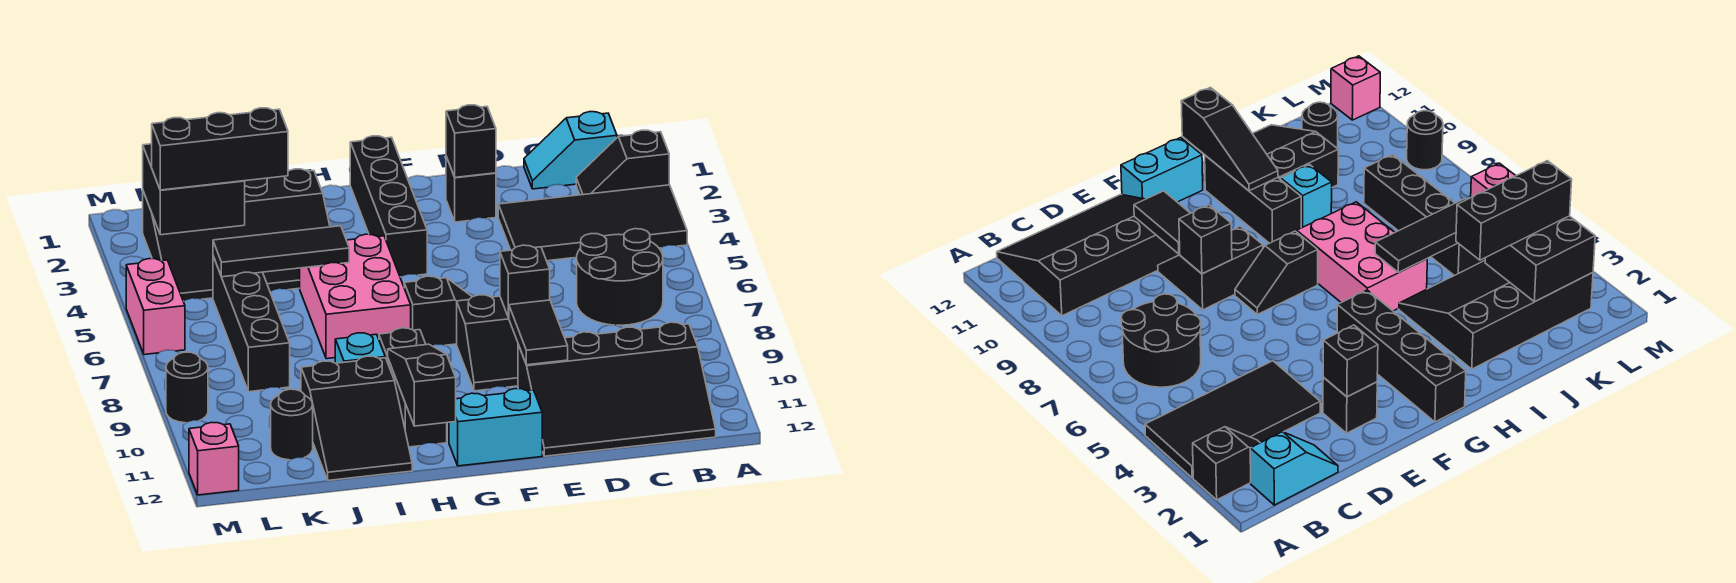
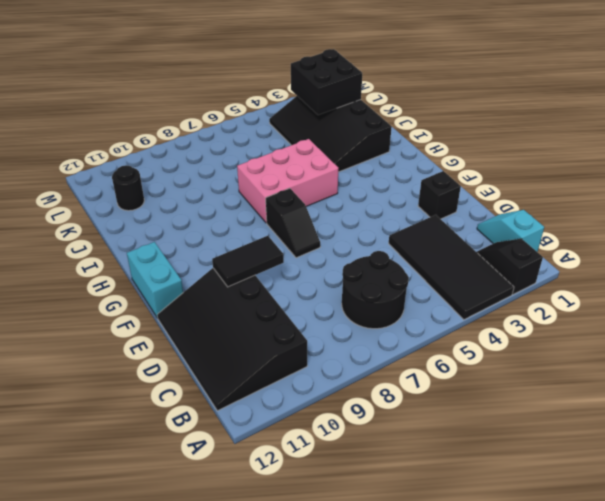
none -> black slope E8:F9 level 1 top 8
none -> black brick G1:G4 level 1
none -> black brick H9:H11 level 1

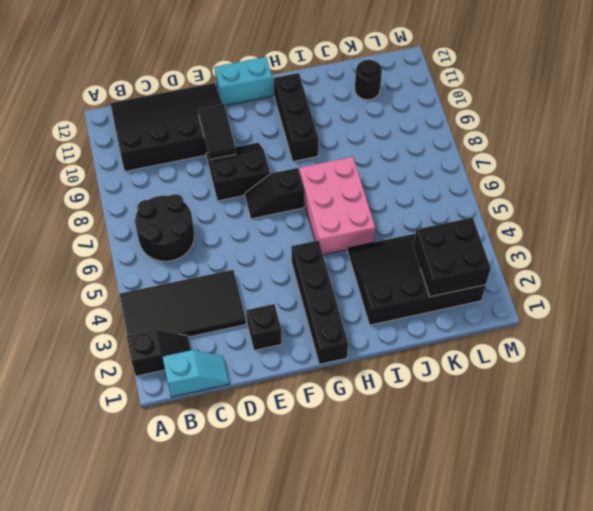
none -> cyan brick I9 level 1
none -> black slope I10:J12 level 1 top 10
none -> black brick K5:K8 level 1

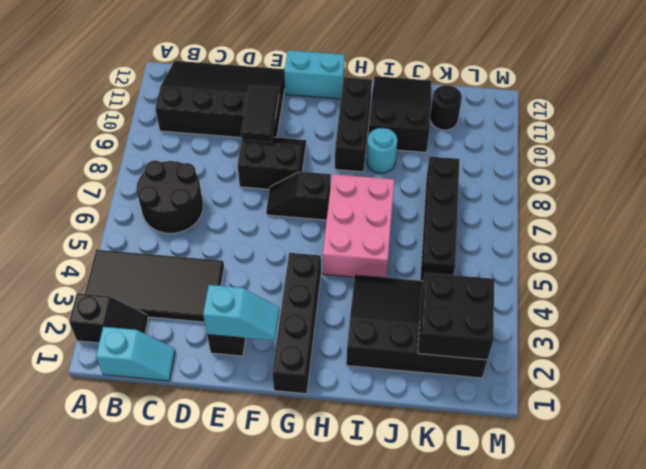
cyan slope E2:F2 level 2 top E -> black brick E2 level 2
cyan round brick I9 level 1 -> cyan brick I9 level 1
none -> pink brick M5:M6 level 1
none -> black round brick M9 level 1
none -> pink brick M12 level 1

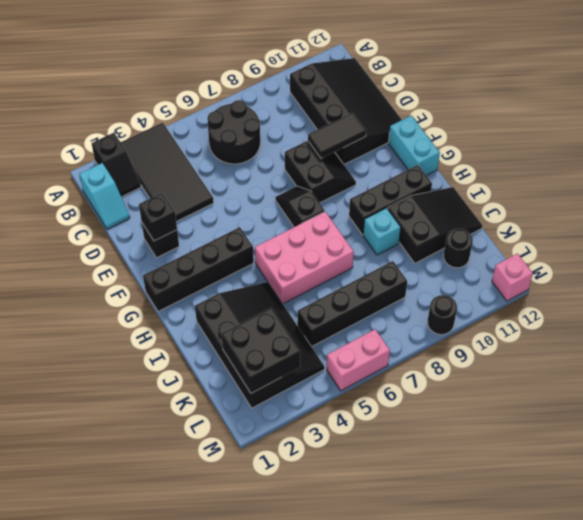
none -> black brick E8 level 2
none -> black slope H10:H12 level 2 top 12
none -> black tile I5:K5 level 2

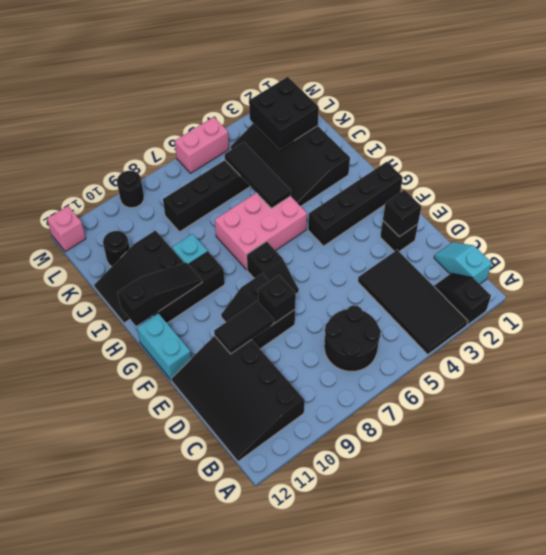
none -> black brick J3:L3 level 3

